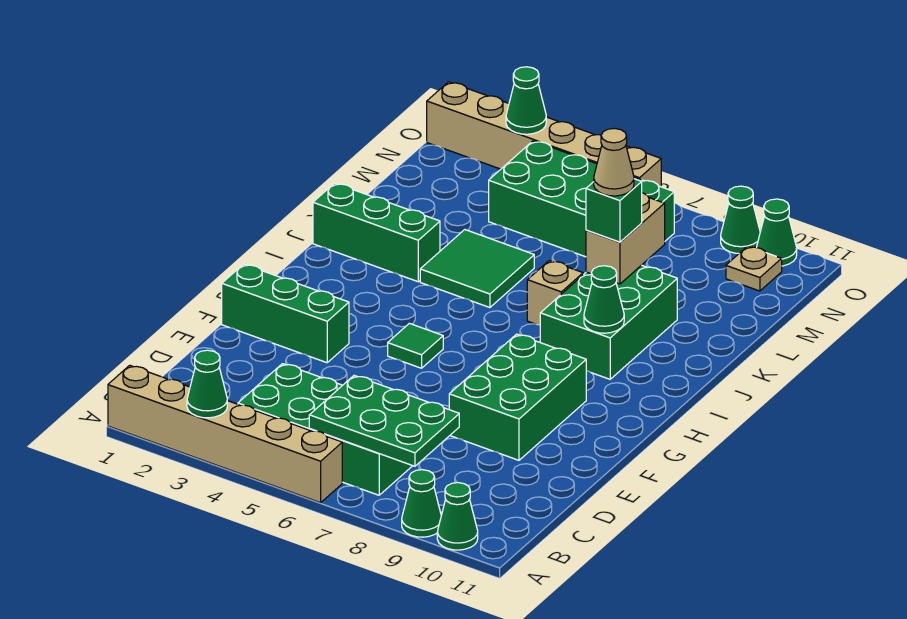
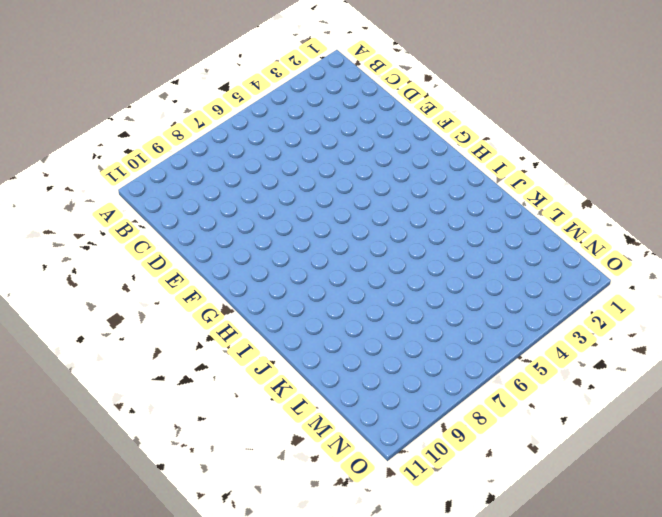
none -> tan brick A1:A6 level 1
none -> green cone A9 level 1
none -> green cone A10 level 1

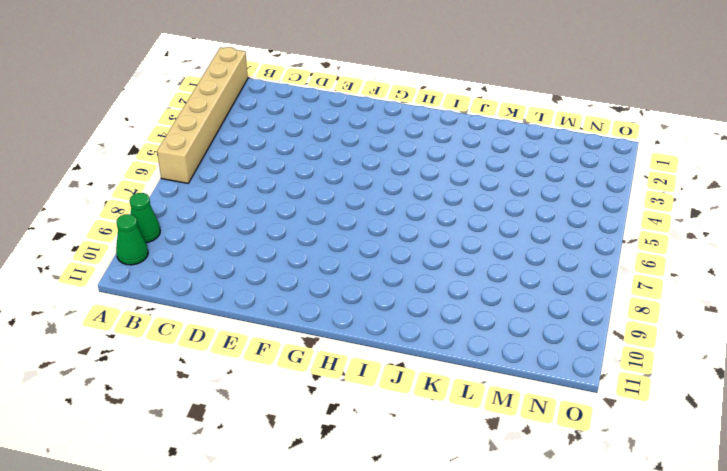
none -> green brick B4:C7 level 1
none -> green brick E8:G9 level 1
none -> green brick F1:F3 level 1

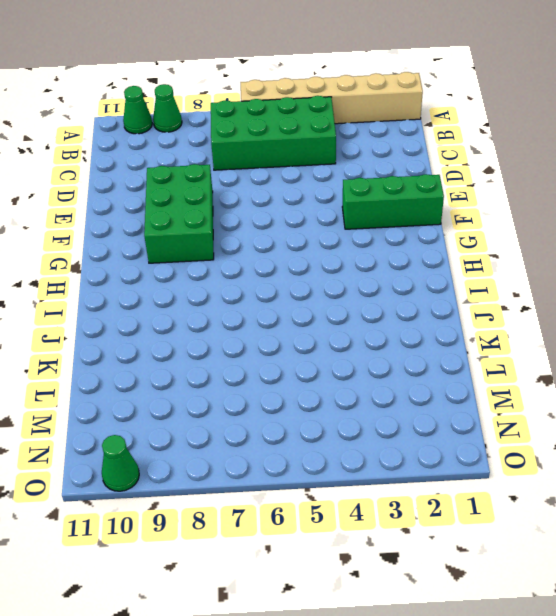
none -> green tile G5 level 1
none -> green brick I8:K9 level 1
none -> green brick J1:J3 level 1

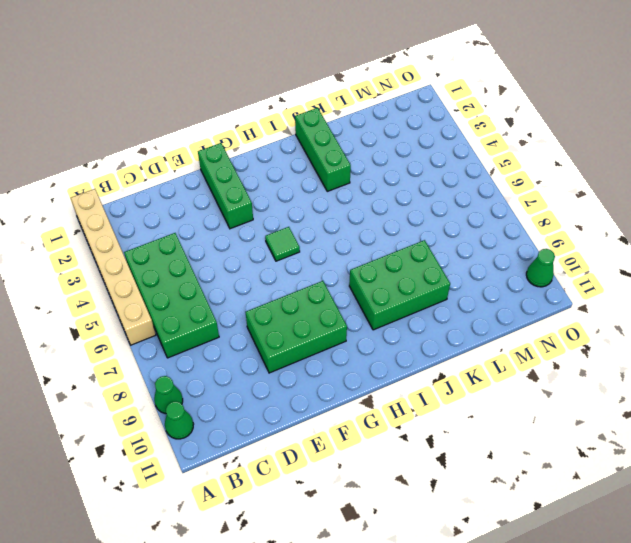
none -> green tile J4:K5 level 1
none -> tan brick J7 level 1
none -> green brick M4:N7 level 1

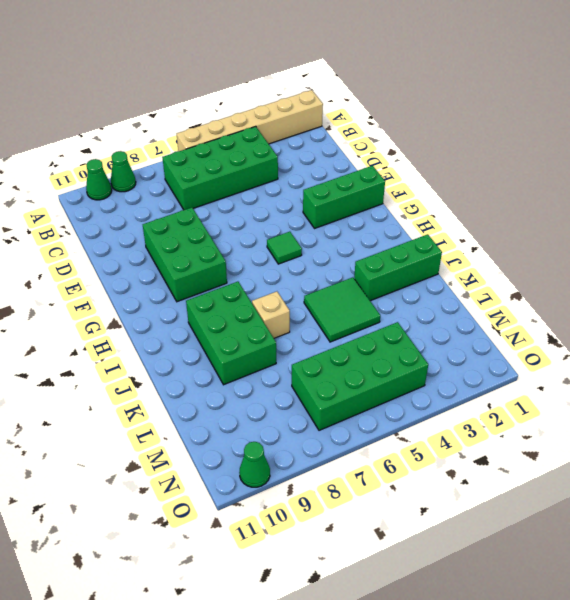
none -> tan plate N10 level 1
none -> tan brick O1:O6 level 1
none -> green cone O9 level 1

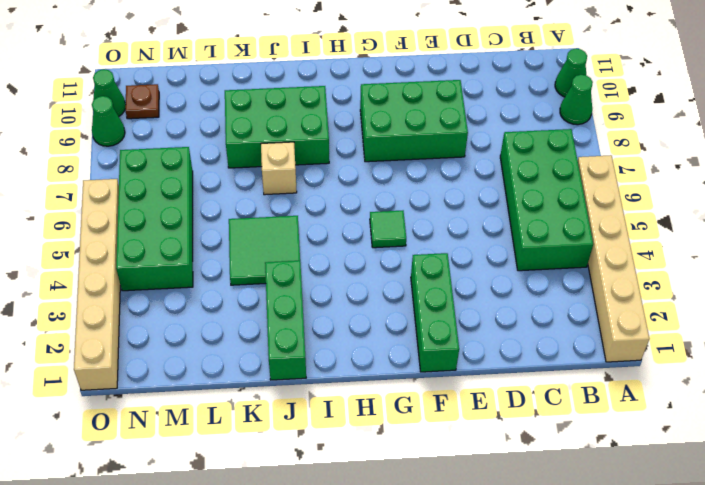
brown plate N10 level 1 -> tan plate N10 level 1
none -> green cone A3 level 2
none -> green plate B6:C8 level 2
none -> green cone I9 level 2

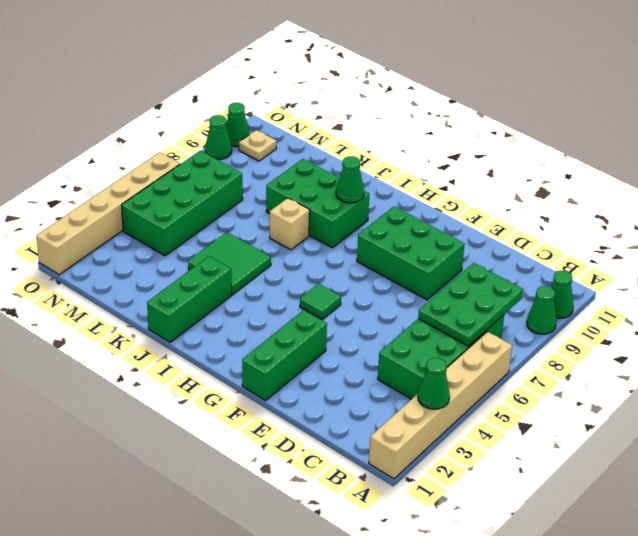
none -> tan brick K8:L8 level 2
none -> green cone O3 level 2
none -> green brick K8 level 3

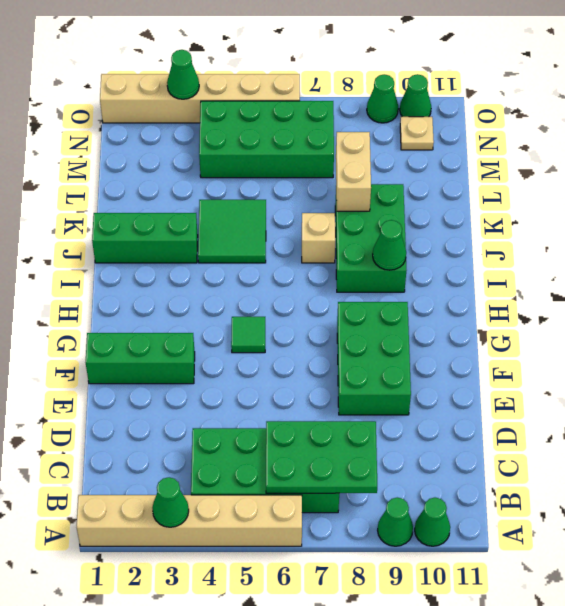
none -> green brick K8 level 3
none -> tan cone K8 level 4

